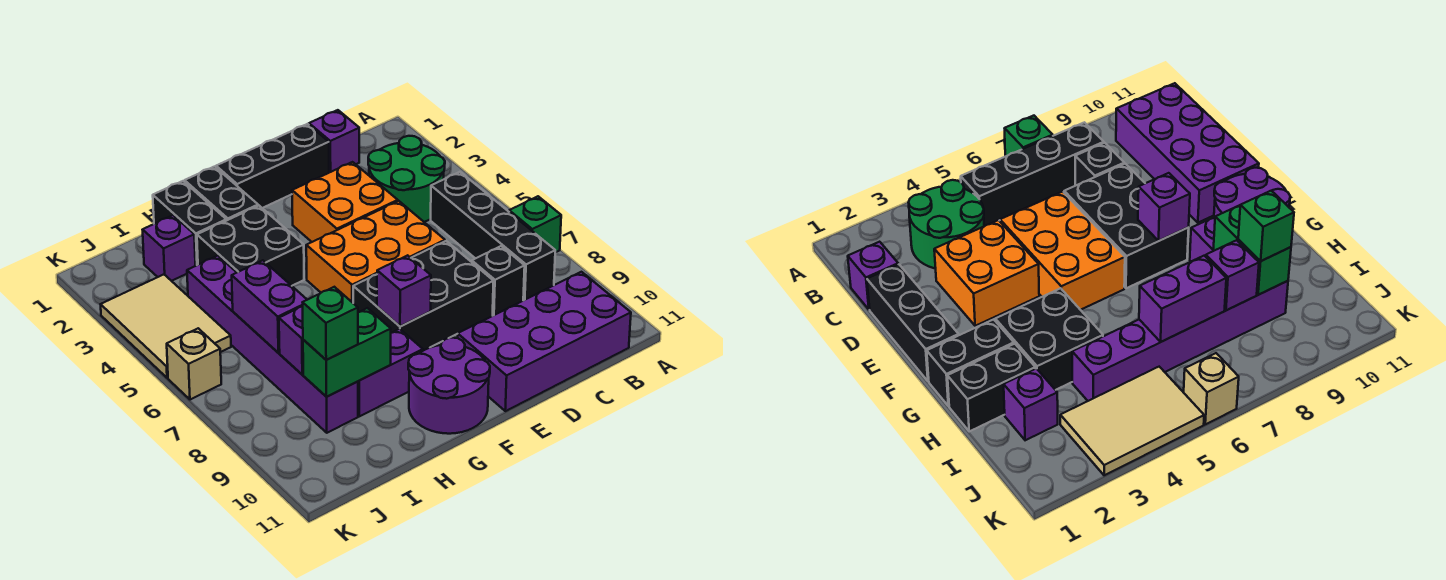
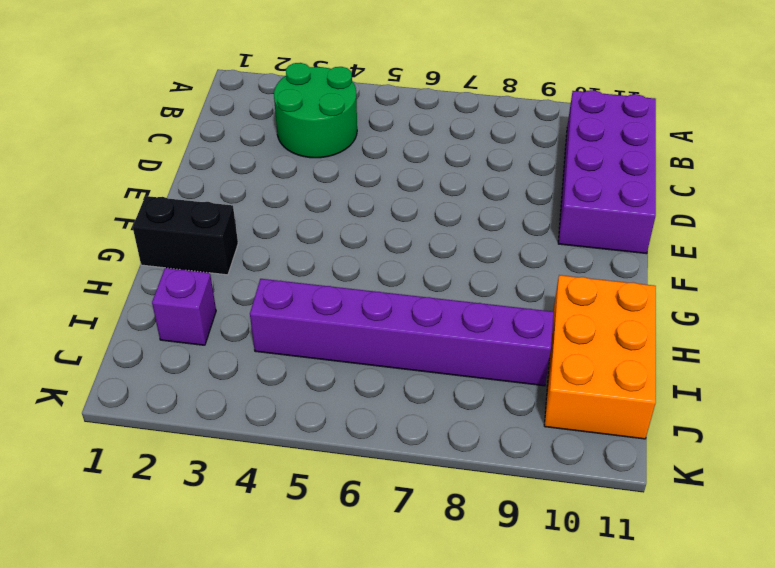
orange brick H10:J11 level 1 -> orange brick D5:F6 level 1
none -> green brick A7 level 1
none -> black brick B5:B8 level 1
none -> purple brick C1 level 1

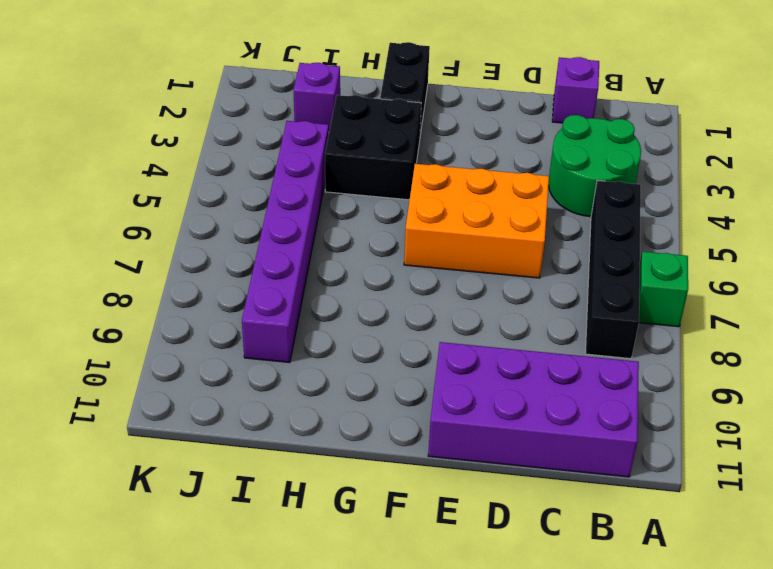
none -> black brick C8 level 1
none -> black brick D1:F1 level 1
none -> orange brick D3:E4 level 1

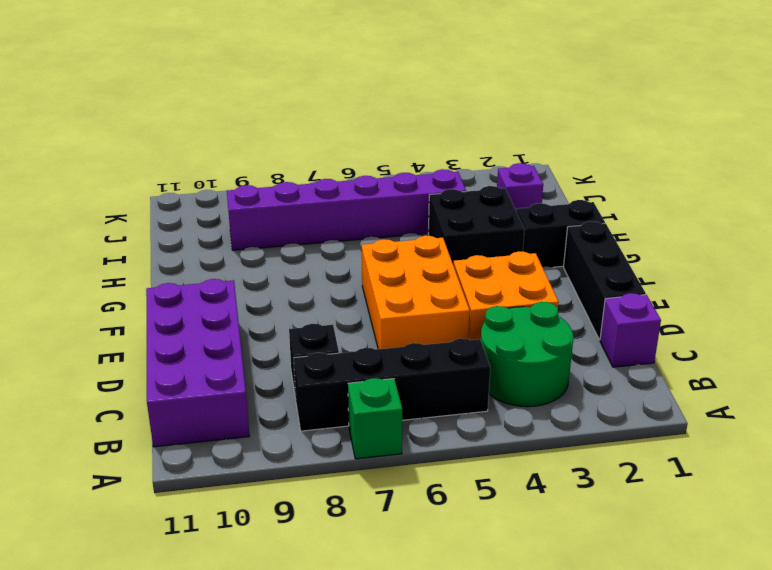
none -> black brick D7:F8 level 1
none -> purple round brick F10:G11 level 1
none -> purple brick G9:H9 level 1

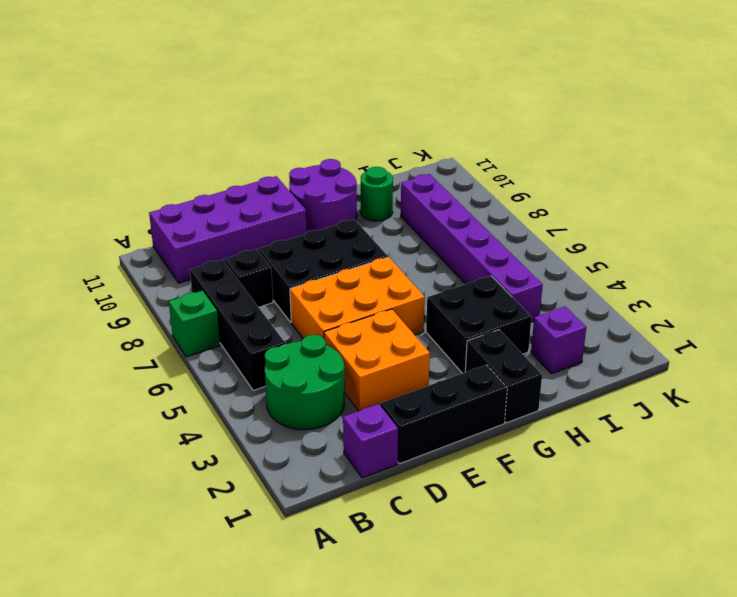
green round brick H10 level 1 -> none
none -> purple brick G9:H9 level 1
none -> black brick H1:H2 level 1
none -> tan tile J3:K5 level 1

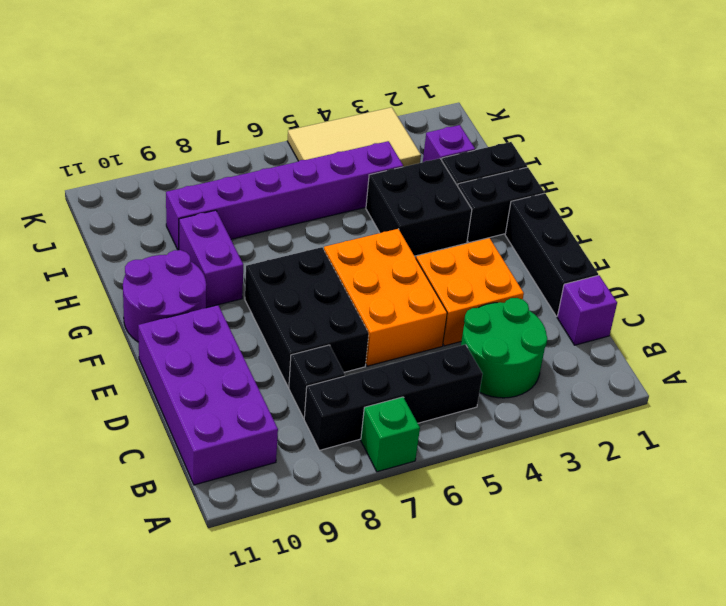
none -> tan brick K6 level 1
none -> purple brick F8 level 2
none -> green brick H9:I9 level 2

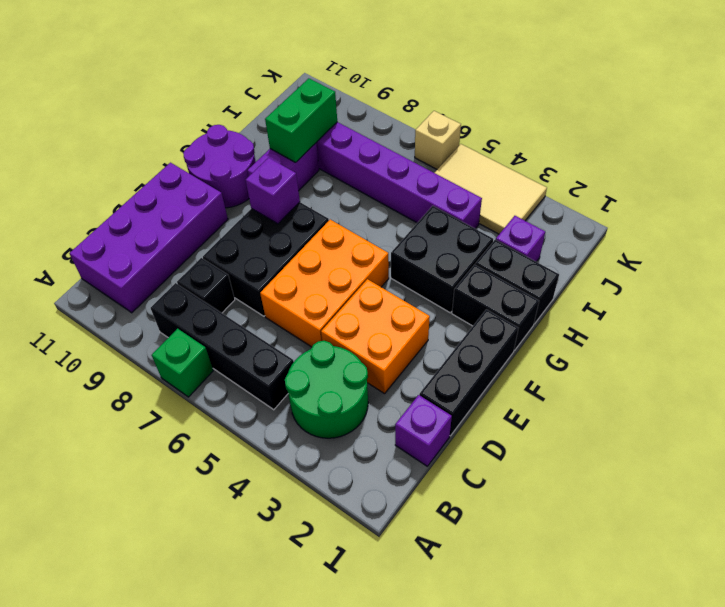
none -> purple brick I6:I7 level 2
none -> purple brick I8 level 2
none -> green brick I9 level 3

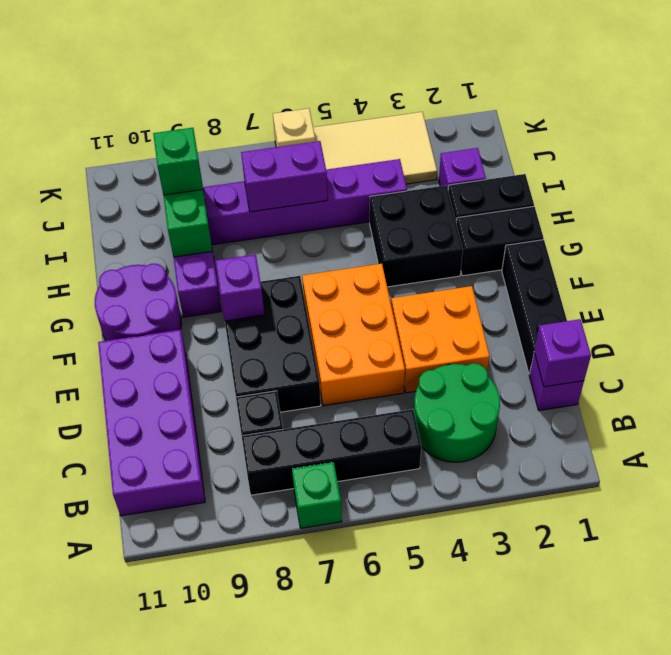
purple brick C1 level 2 -> purple brick I8 level 2

